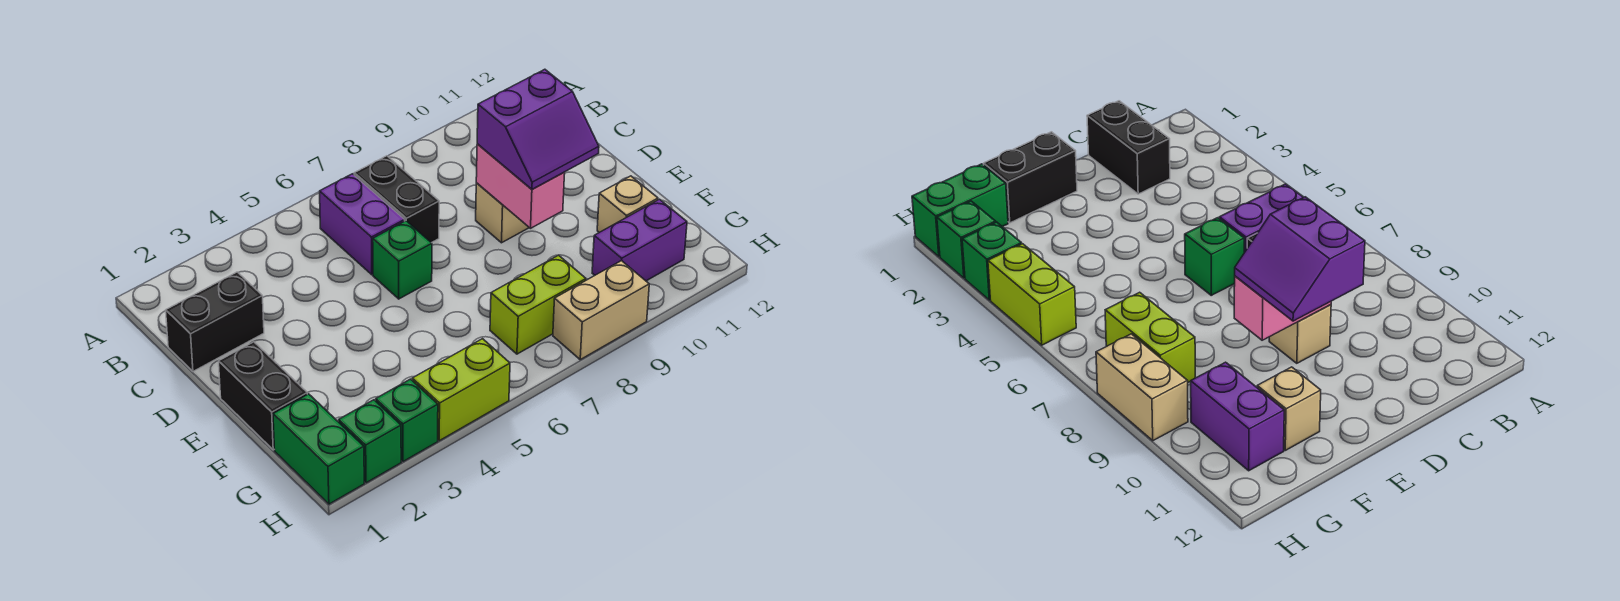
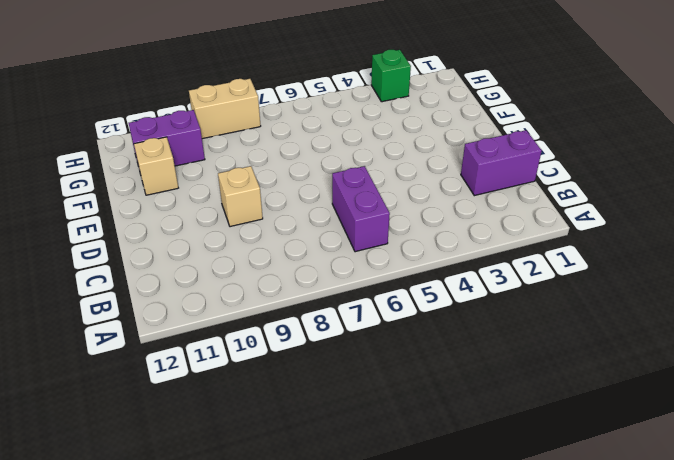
purple brick C1:C2 level 1 -> black brick C1:C2 level 1
none -> black brick B7:C7 level 1
none -> green brick D6 level 1
none -> black brick E1:F1 level 1

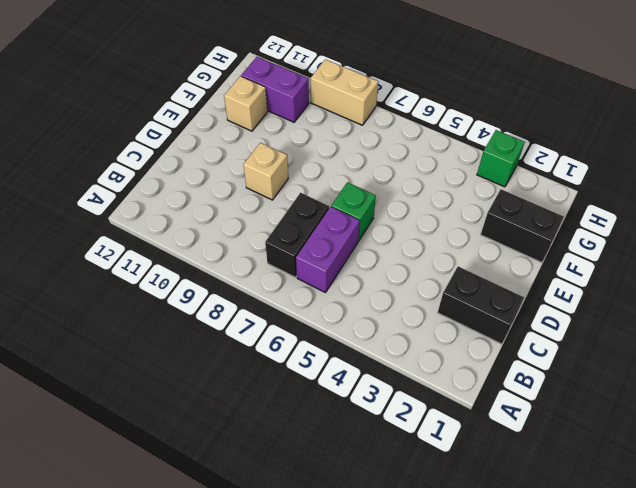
black brick F1:F2 level 1 -> black brick E1:F1 level 1
none -> green brick G1:H1 level 1
none -> lime brick G7:G8 level 1
none -> green brick H2 level 1

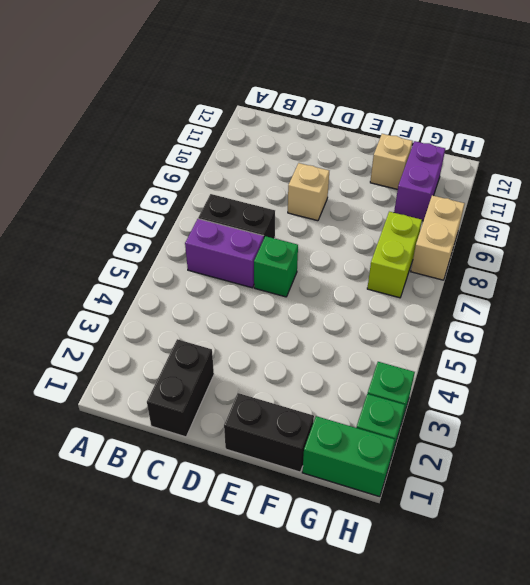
none -> lime brick H4:H5 level 1
none -> pink brick D9:E9 level 2
none -> purple slope D9:E10 level 3 top D

